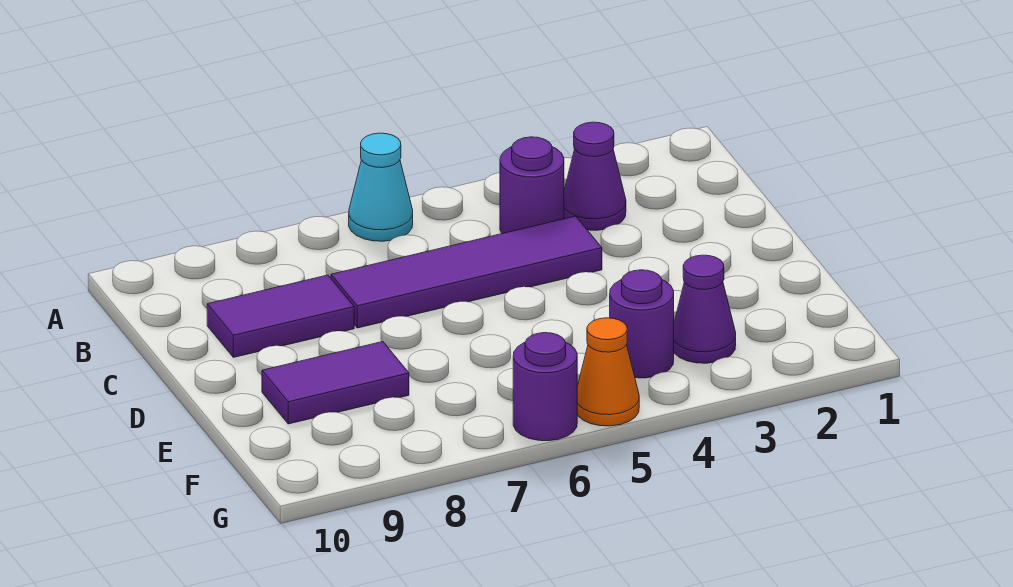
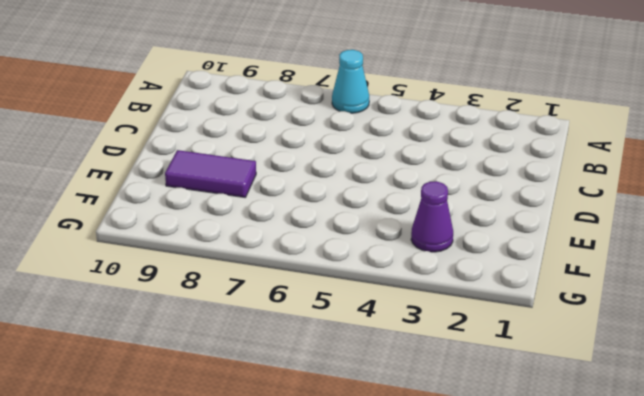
none -> purple cone B3 level 1
none -> purple round brick B4 level 1

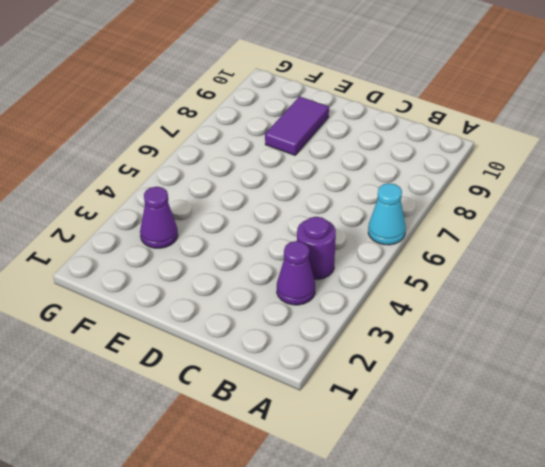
none -> purple tile C4:C7 level 1
none -> purple tile C8:C9 level 1

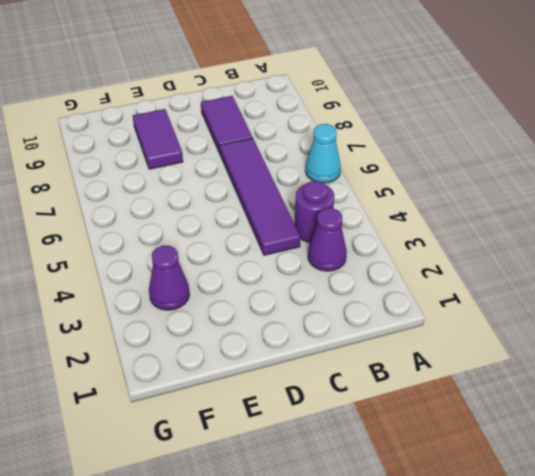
none -> purple round brick F4 level 1
none -> orange cone G5 level 1

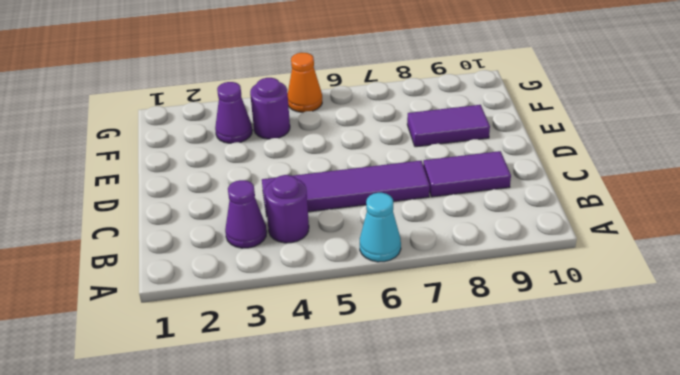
none -> purple round brick G6 level 1

